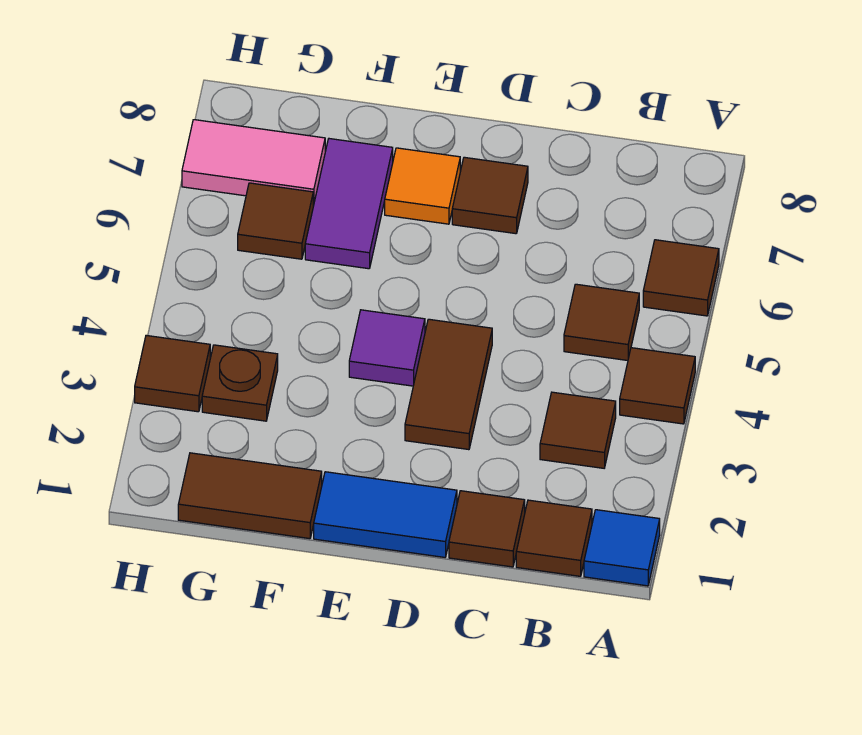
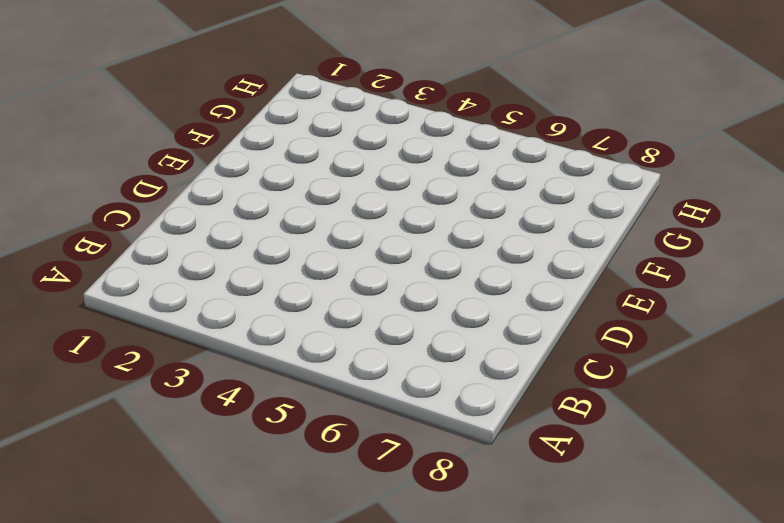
none -> blue tile A1 level 1
none -> brown tile A4 level 1
none -> brown tile A6 level 1

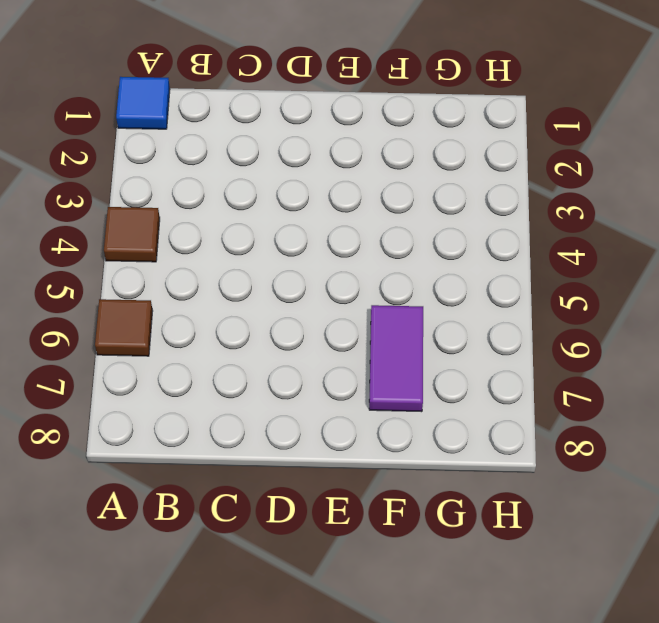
none -> brown tile B1 level 1
none -> brown tile B3 level 1
none -> brown tile B5 level 1

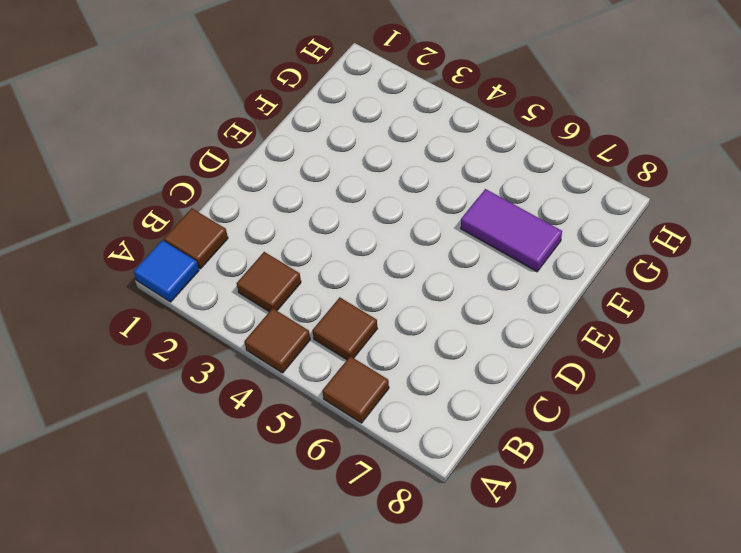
none -> brown tile C1 level 1
none -> blue tile D1:E1 level 1
none -> brown tile D3:D4 level 1

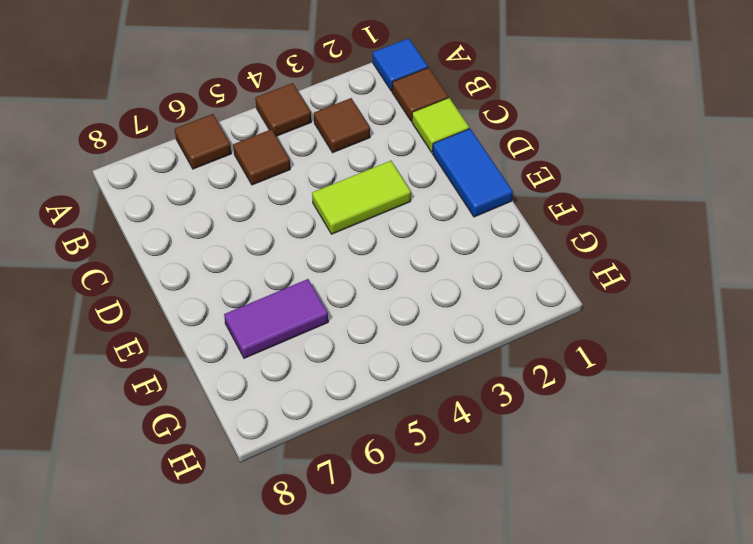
lime tile C1 level 1 -> brown tile C1 level 1
lime tile D3:D4 level 1 -> brown tile D3:D4 level 1
none -> brown tile D7 level 1
none -> purple tile E4 level 1
none -> orange tile E7 level 1

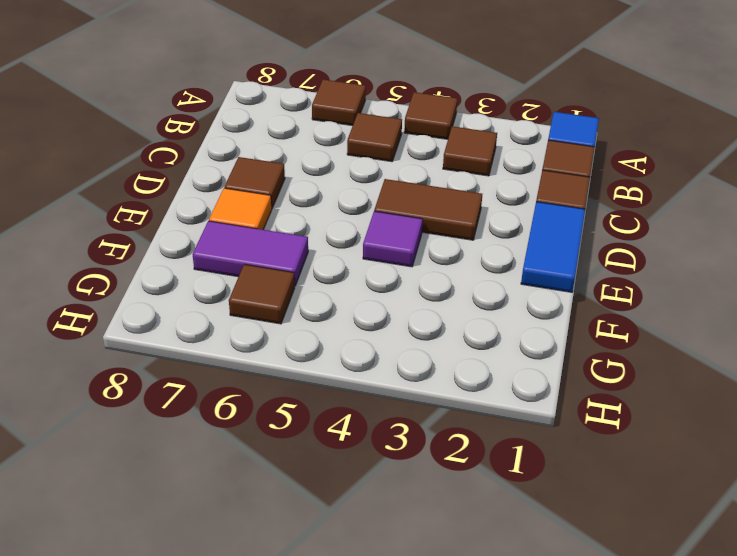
none -> brown tile F1:G1 level 1
none -> brown plate G3 level 1
none -> pink tile G7:H7 level 1

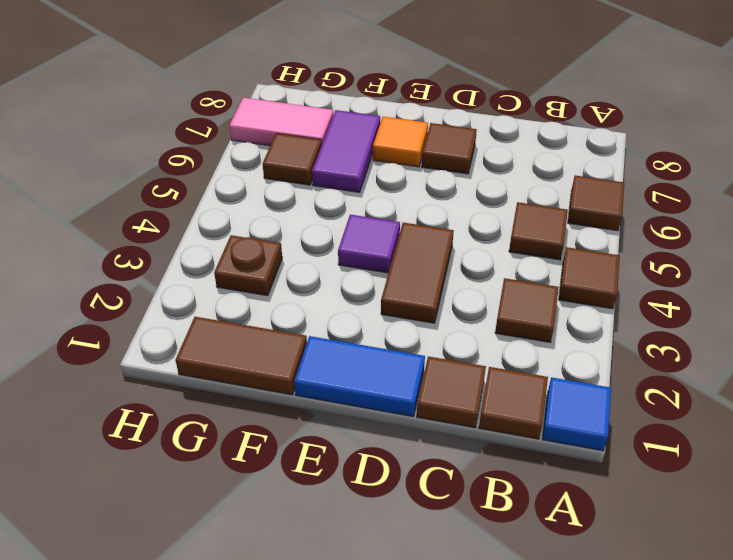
none -> brown tile H3 level 1

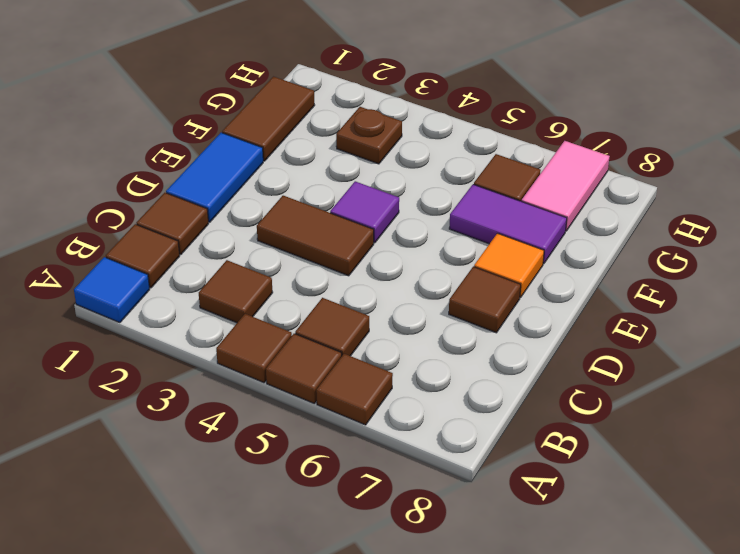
brown tile A5 level 1 -> brown tile H3 level 1

